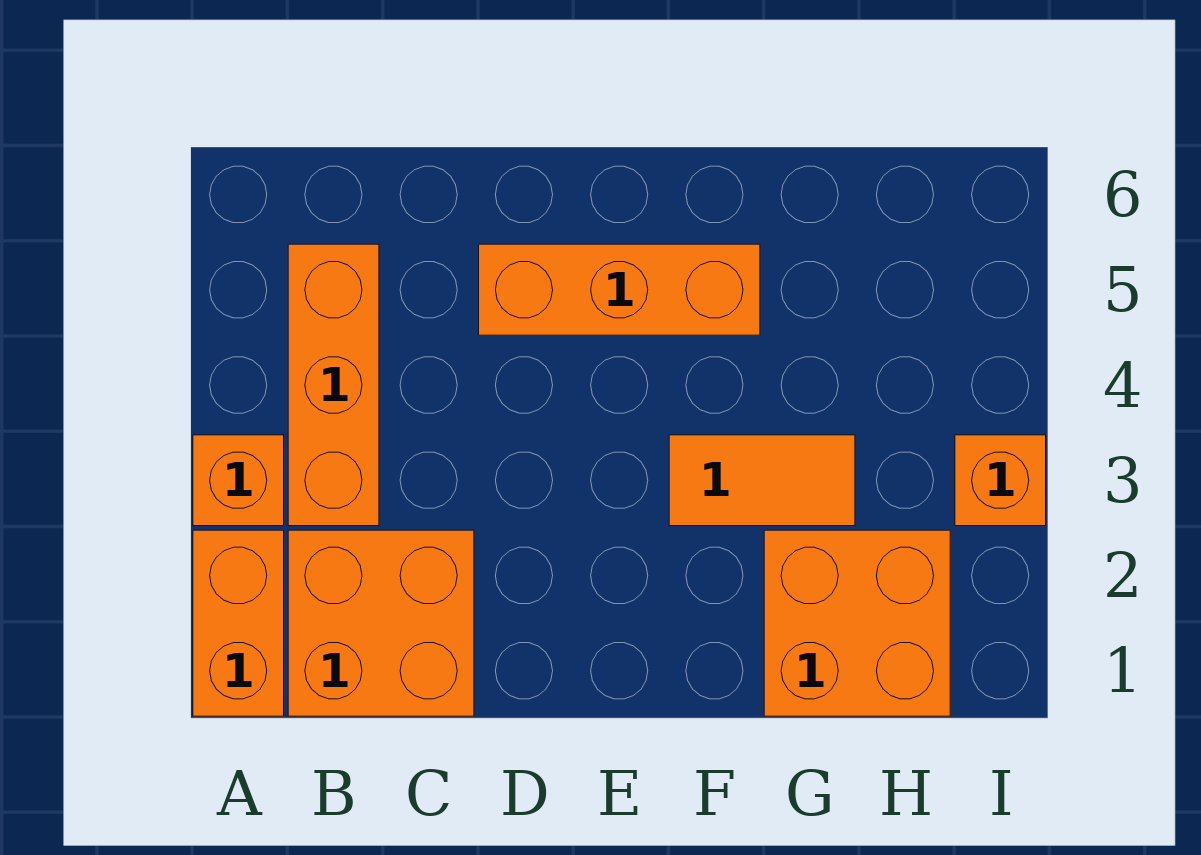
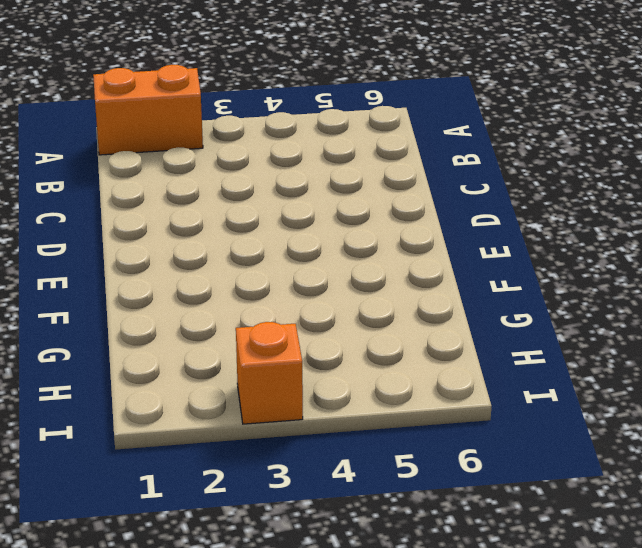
none -> orange brick A3 level 1
none -> orange brick B1:C2 level 1

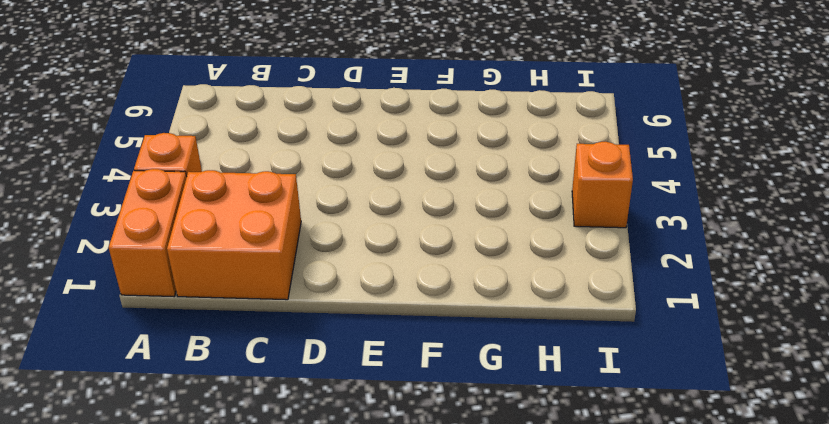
none -> orange brick B3:B5 level 1
none -> orange brick D5:F5 level 1

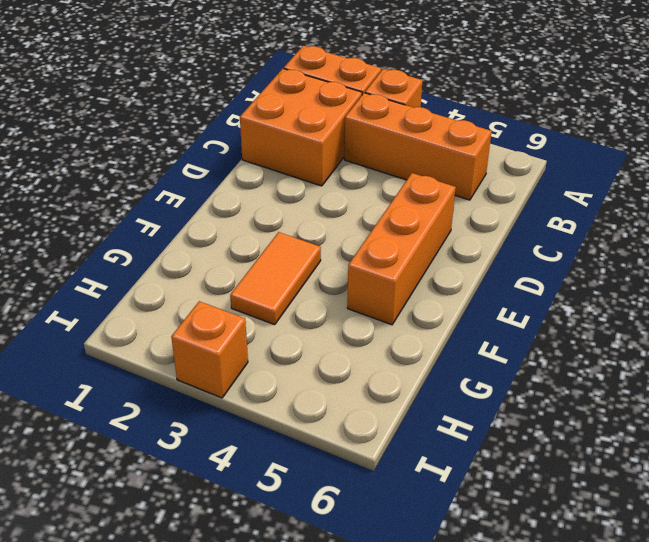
none -> orange brick G1:H2 level 1

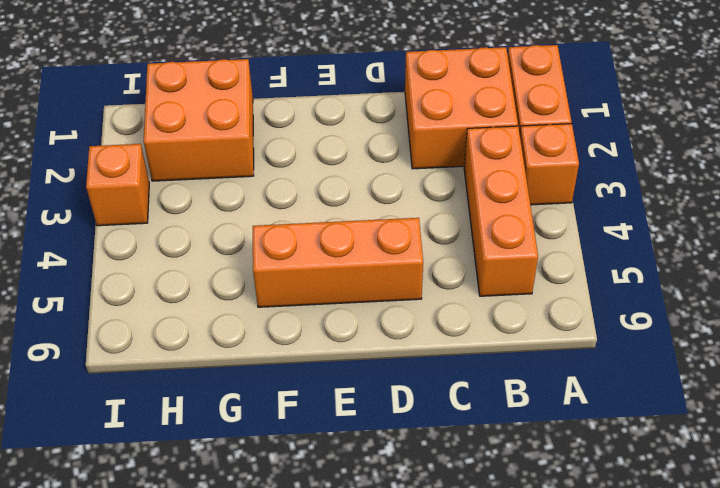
none -> orange tile F3:G3 level 1

